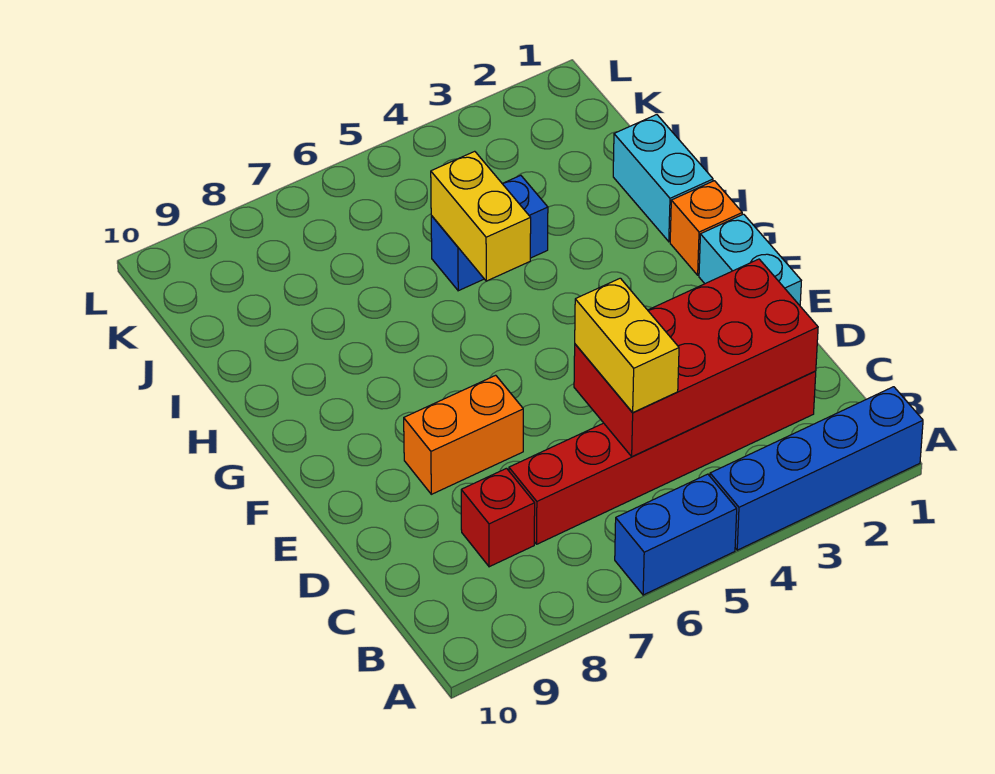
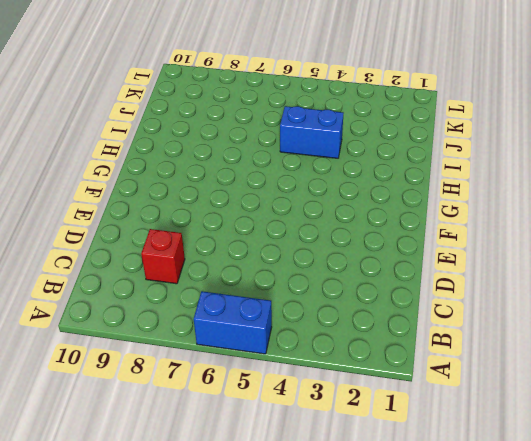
none -> blue brick A1:A4 level 1
none -> red brick C2:C7 level 1
none -> cyan brick E1:F1 level 1

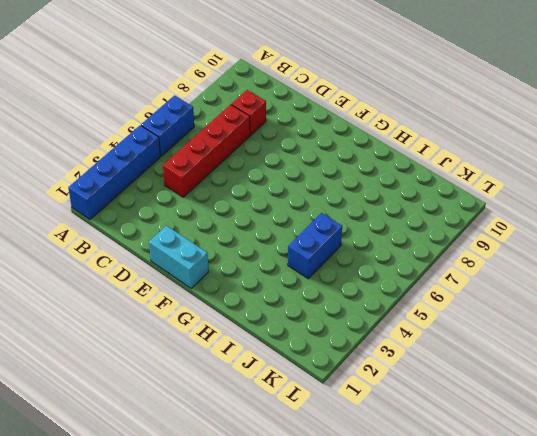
red brick C4:C7 level 1 -> red brick C2:C7 level 1
none -> orange brick E7:E8 level 1
none -> orange brick G1 level 1
none -> cyan brick H1:I1 level 1

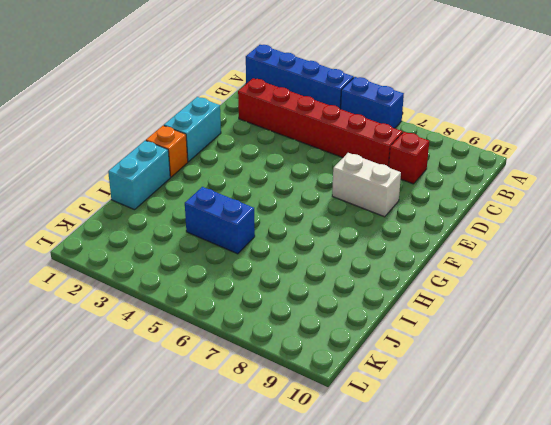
white brick E7:E8 level 1 -> orange brick E7:E8 level 1
none -> red brick C2:D5 level 2
none -> yellow brick H5:I5 level 2
none -> yellow brick C5:D5 level 3

